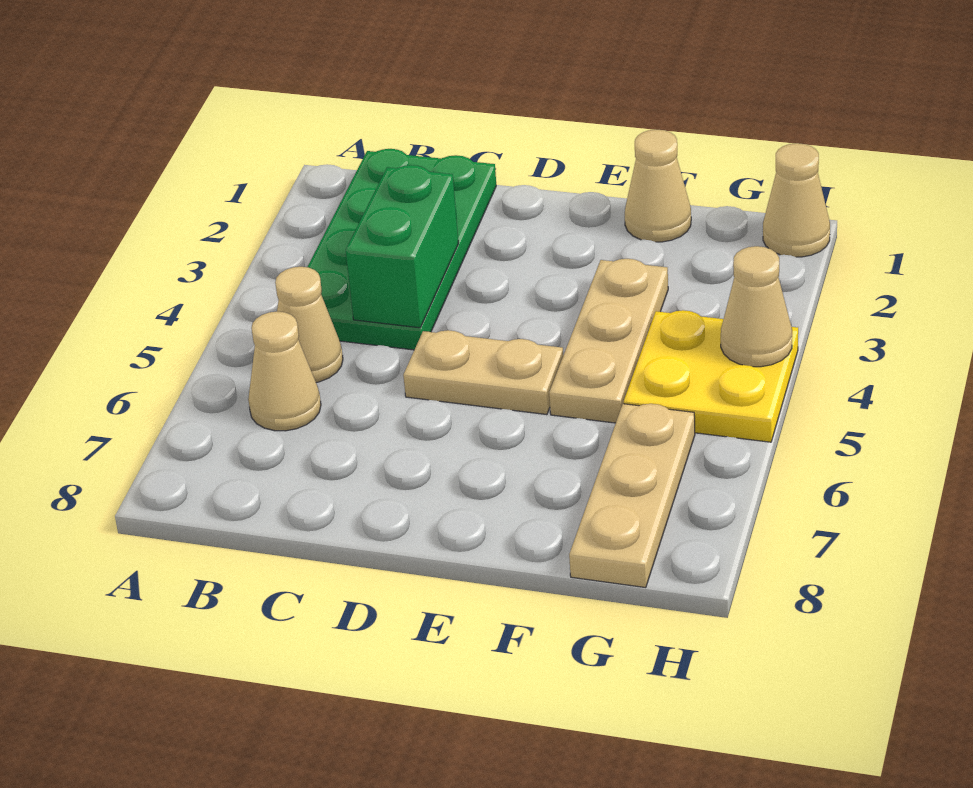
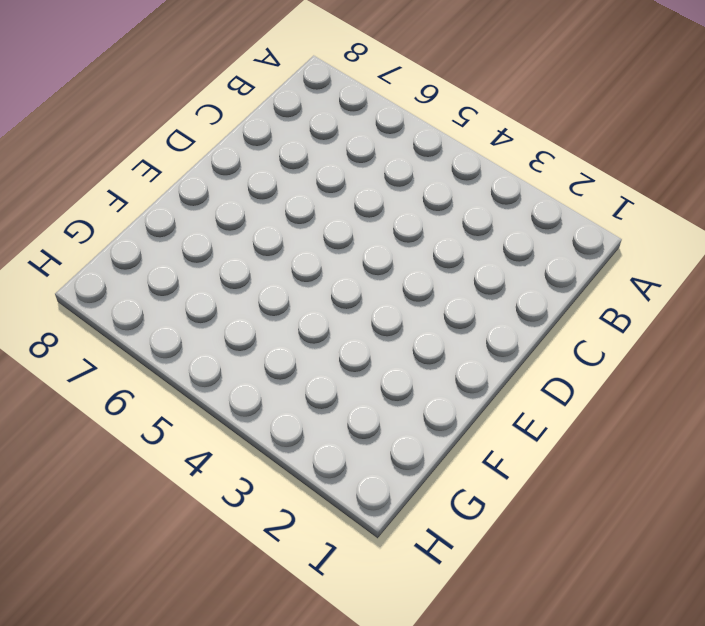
none -> green plate B1:C4 level 1
none -> tan cone B5 level 1

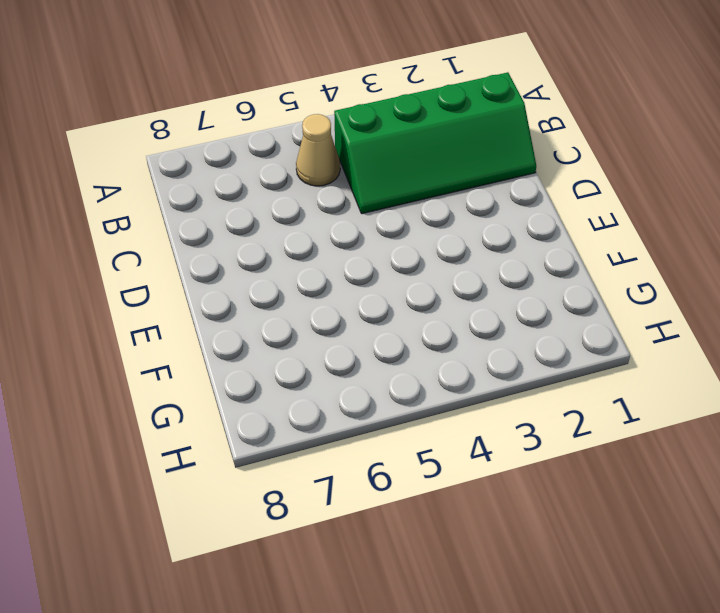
green slope B1:C4 level 1 top B -> green plate B1:C4 level 1
none -> tan cone B6 level 1
none -> tan plate D5:E5 level 1

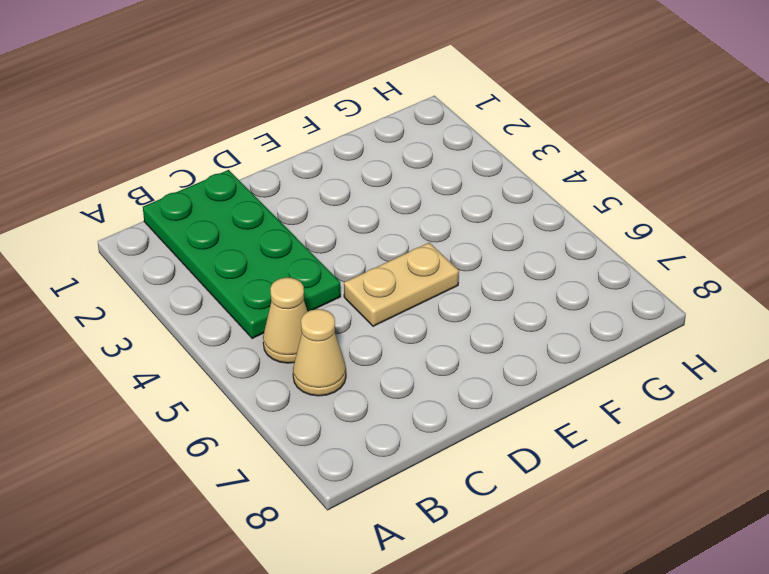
none -> tan cone F1 level 1
none -> tan plate F3:F5 level 1

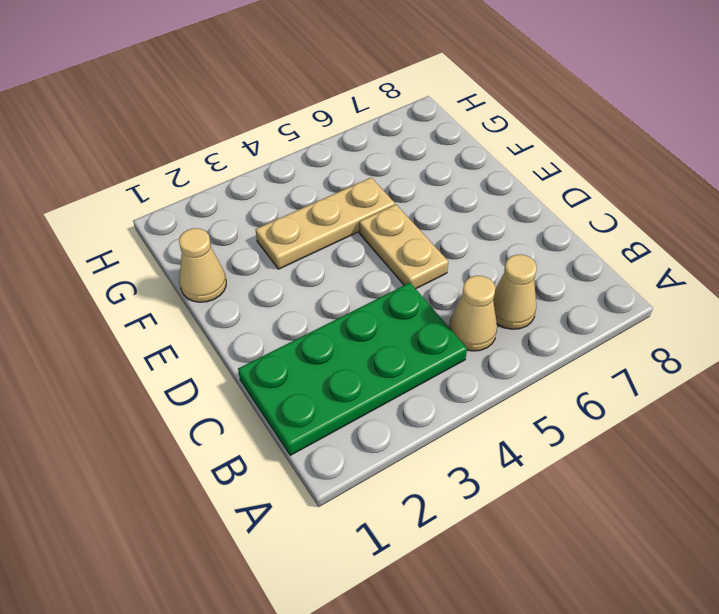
none -> yellow plate G4:H5 level 1
none -> tan plate G6:G8 level 1

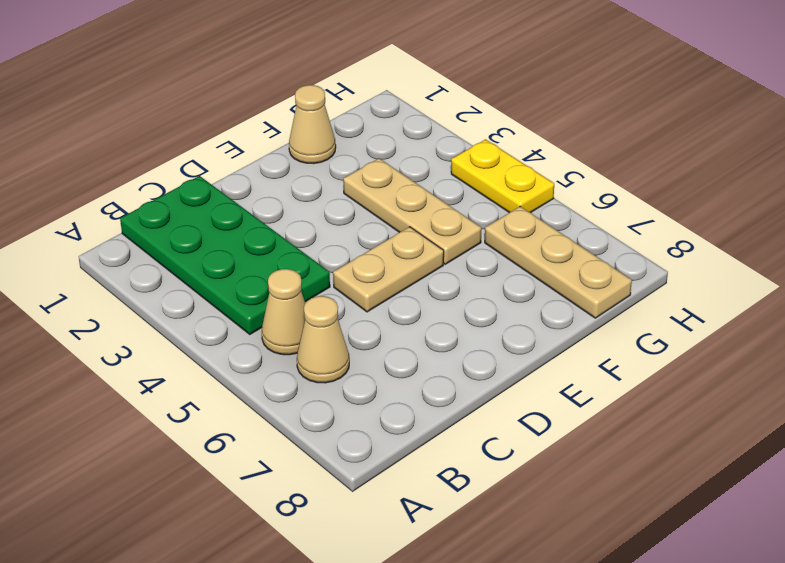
yellow plate H4:H5 level 1 -> yellow plate G4:H5 level 1
none -> tan cone H1 level 1
none -> green brick C3:C4 level 2

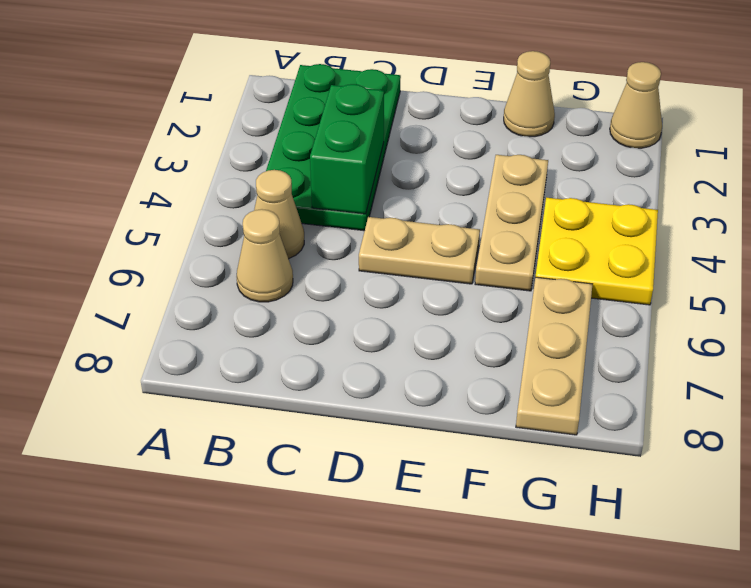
none -> tan cone H4 level 2

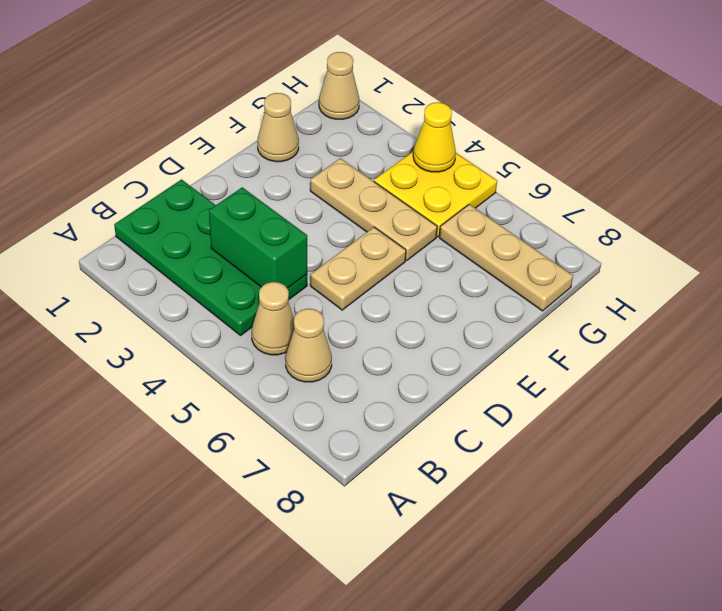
yellow cone H4 level 2 -> tan cone H4 level 2

